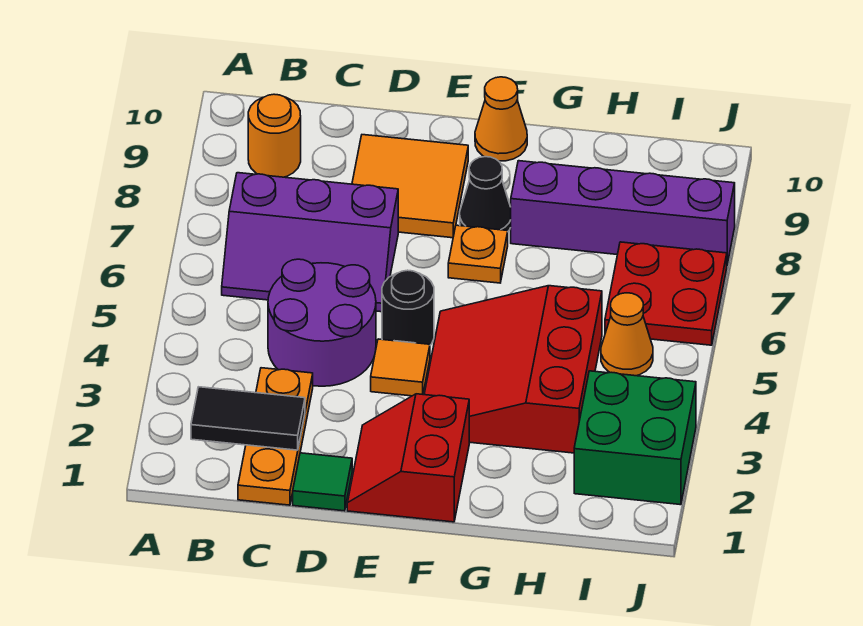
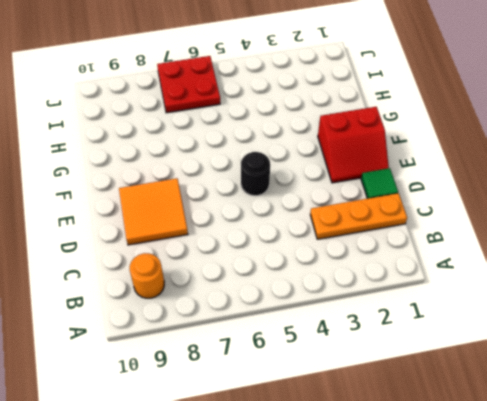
none -> purple slope B6:D7 level 1 top 7
none -> purple round brick C4:D5 level 1
none -> orange tile E4 level 1

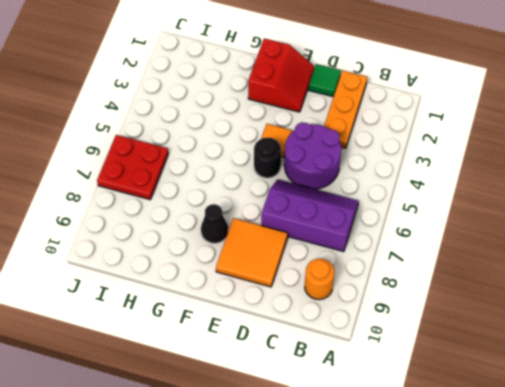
none -> red slope F3:H5 level 1 top H
none -> orange plate F7 level 1
none -> orange cone F10 level 1

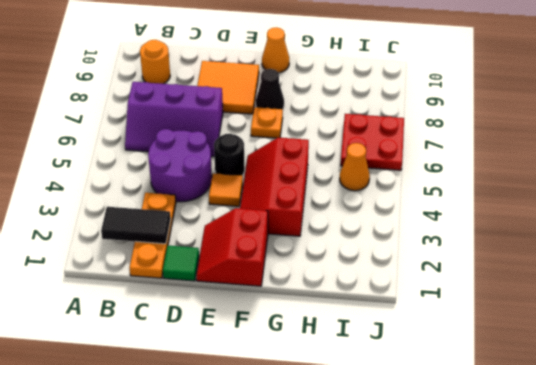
red slope F3:G5 level 1 top G -> red slope F3:H5 level 1 top H
none -> purple brick G8:J8 level 1
none -> green brick I2:J3 level 1

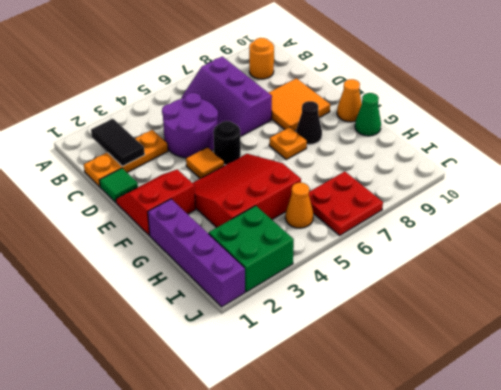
purple brick G1:J1 level 1 -> purple brick G8:J8 level 1
green cone G10 level 1 -> none

